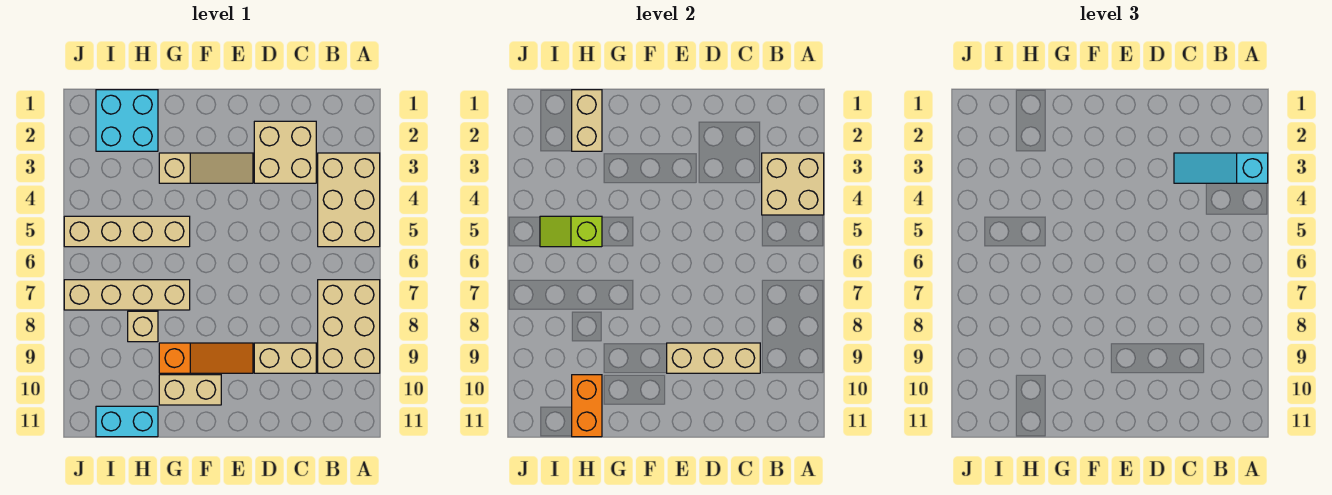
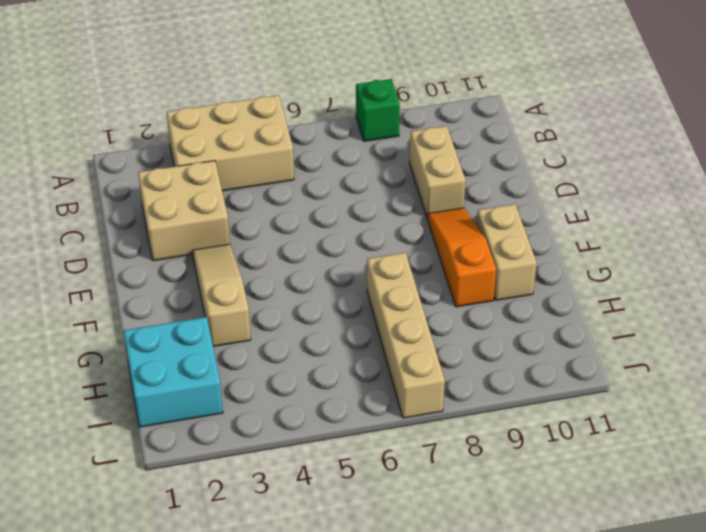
green brick A8 level 1 -> tan brick A7:B9 level 1
none -> tan brick G5:J5 level 1
none -> tan brick H8 level 1
none -> cyan brick H11:I11 level 1

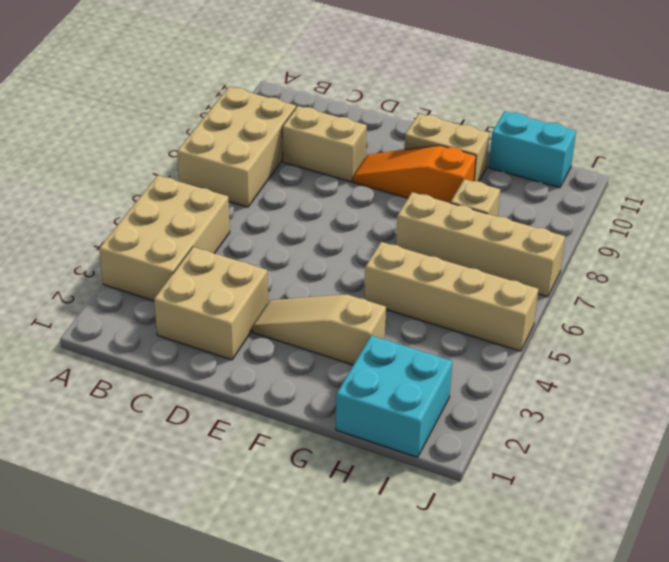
none -> tan brick A3:B4 level 2
none -> tan brick C9:E9 level 2
none -> tan brick H1:H2 level 2

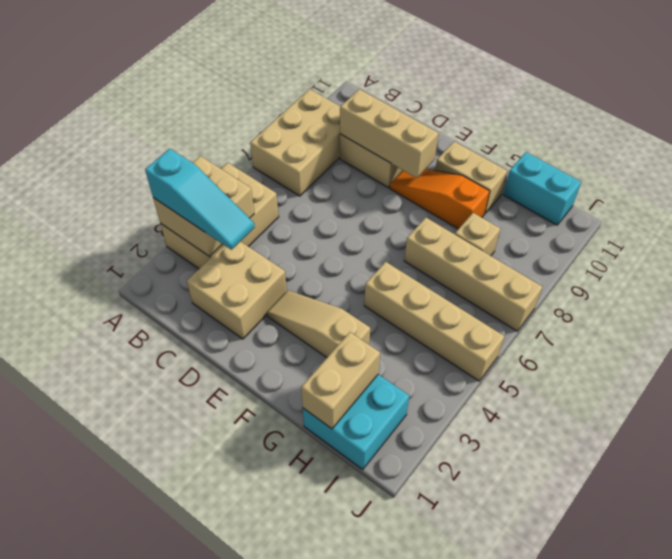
none -> lime slope H5:I5 level 2 top H
none -> orange brick H10:H11 level 2

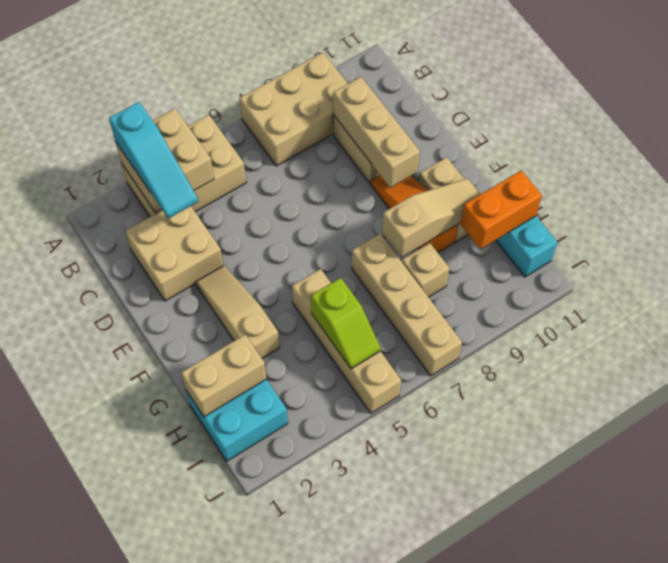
tan slope G8:G10 level 2 top 8 -> none

